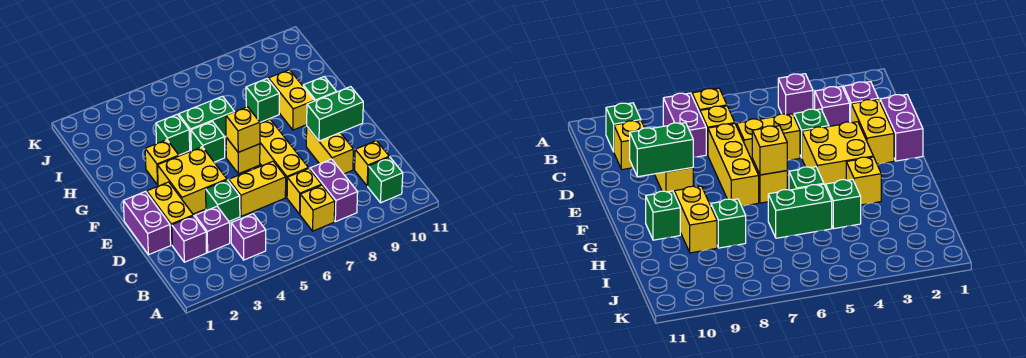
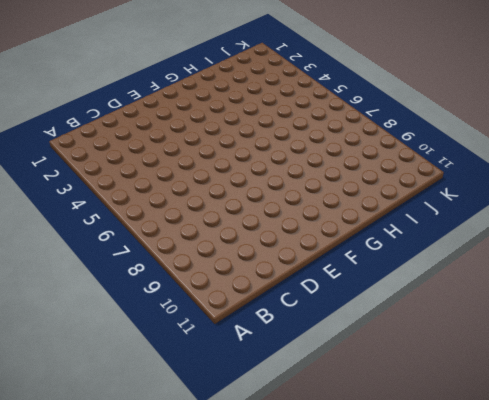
none -> purple brick B4 level 1
none -> yellow brick B7 level 1
none -> purple brick B8:C8 level 1

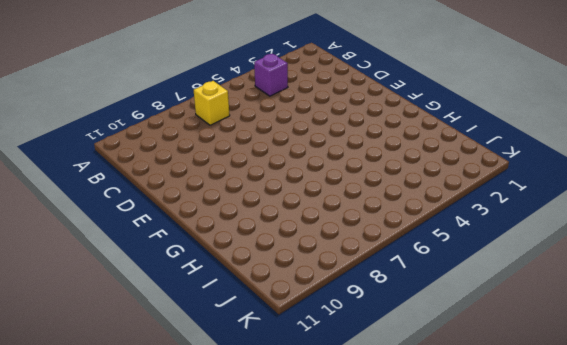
none -> purple brick B8:C8 level 1
none -> green brick B10 level 1
none -> purple brick C2 level 1

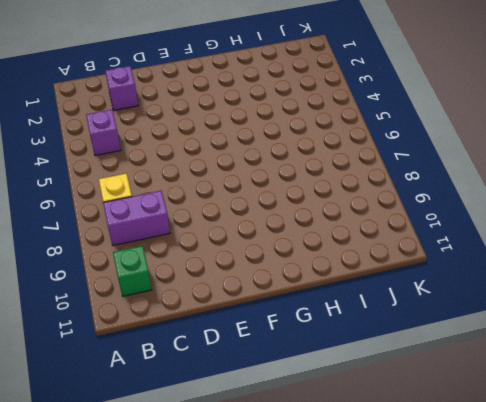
none -> purple brick C3 level 1
none -> yellow brick C7 level 1
none -> yellow brick C10 level 1

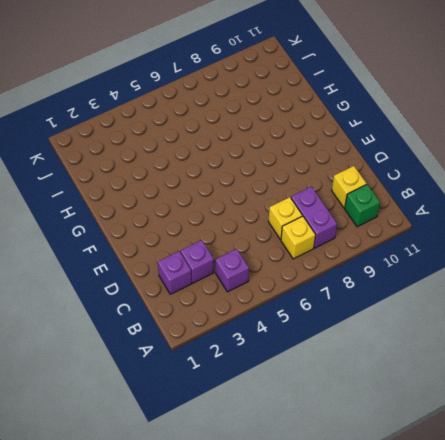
none -> purple brick D1:E1 level 1
none -> yellow brick D2:E2 level 1
none -> green brick D4 level 1

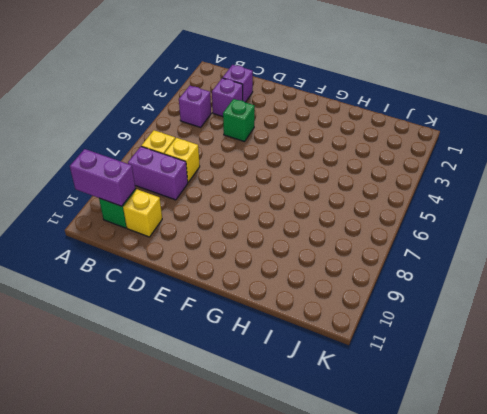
purple brick A10:B10 level 2 -> purple brick D1:E1 level 1
none -> yellow brick D2:E2 level 1
none -> yellow brick D5:D6 level 1
none -> yellow brick D7:F7 level 1

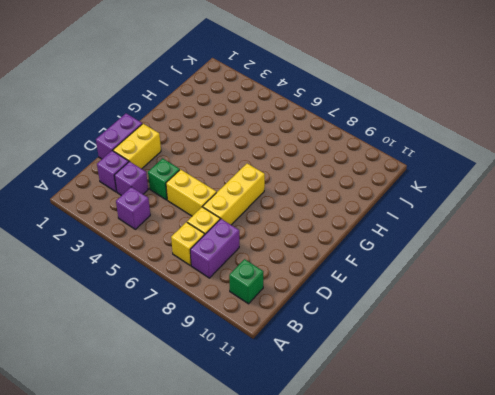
none -> yellow brick C10 level 1
none -> yellow brick D9:E9 level 1
none -> yellow brick E3:F4 level 1

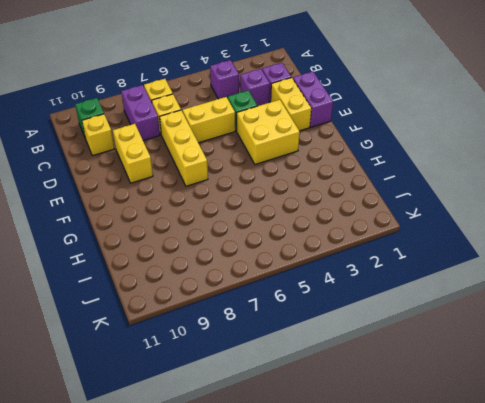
none -> yellow brick F6 level 1
none -> yellow brick G3 level 1
none -> green brick G5 level 1

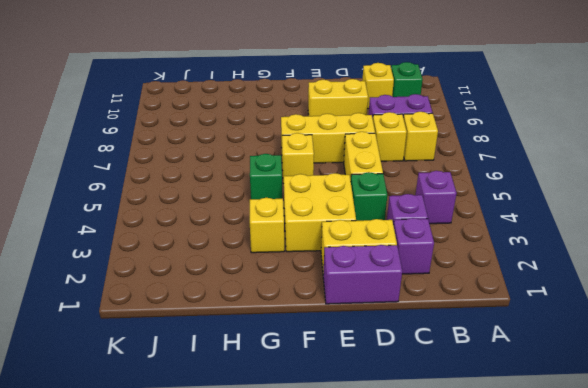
none -> yellow brick G9:H9 level 1
none -> green brick G10 level 1
none -> green brick H4 level 1

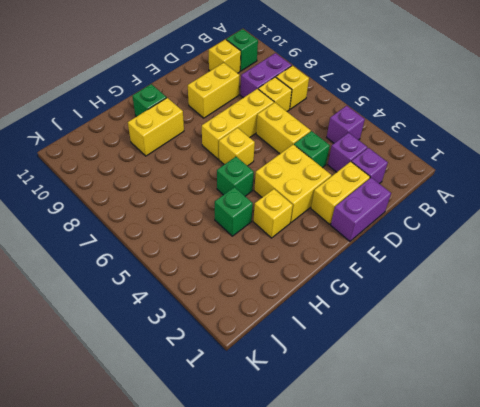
none -> green brick H5:H6 level 1
none -> green brick H8 level 1
none -> green brick E9:E10 level 2

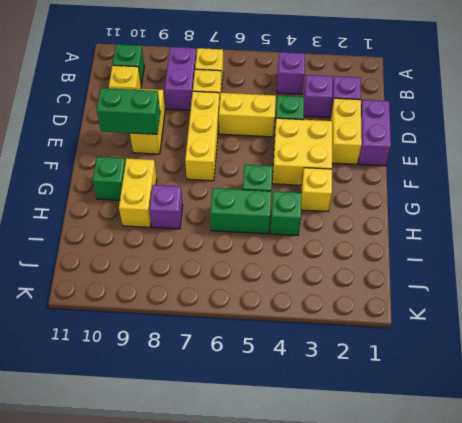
purple brick H8 level 1 -> green brick H8 level 1
none -> yellow brick F6 level 1
none -> yellow brick F6 level 2

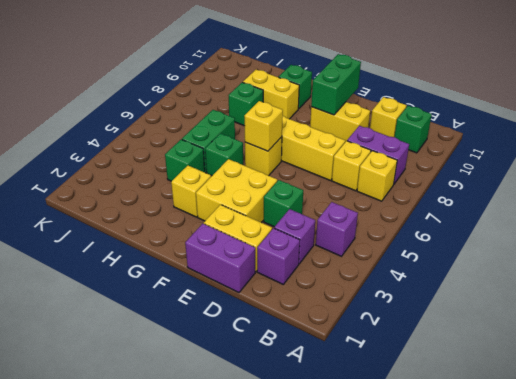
none -> yellow brick D5:D6 level 1

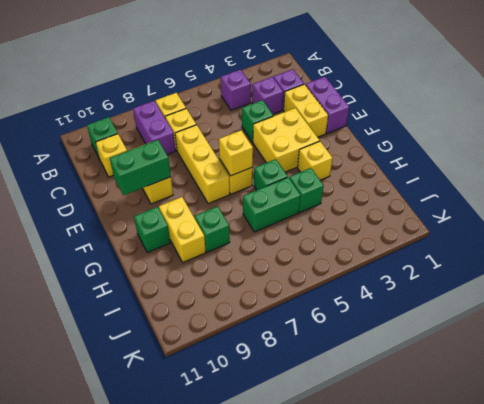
none -> yellow brick D5:D6 level 1

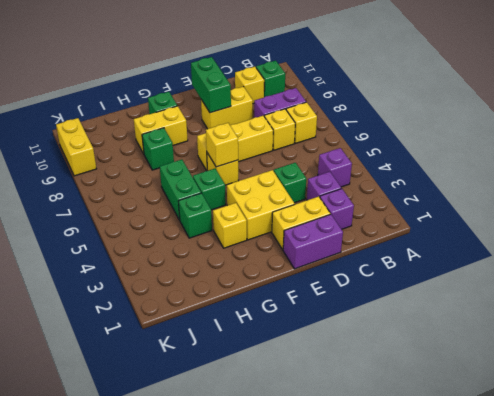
yellow brick K9:K10 level 1 -> yellow brick D5:D6 level 1

